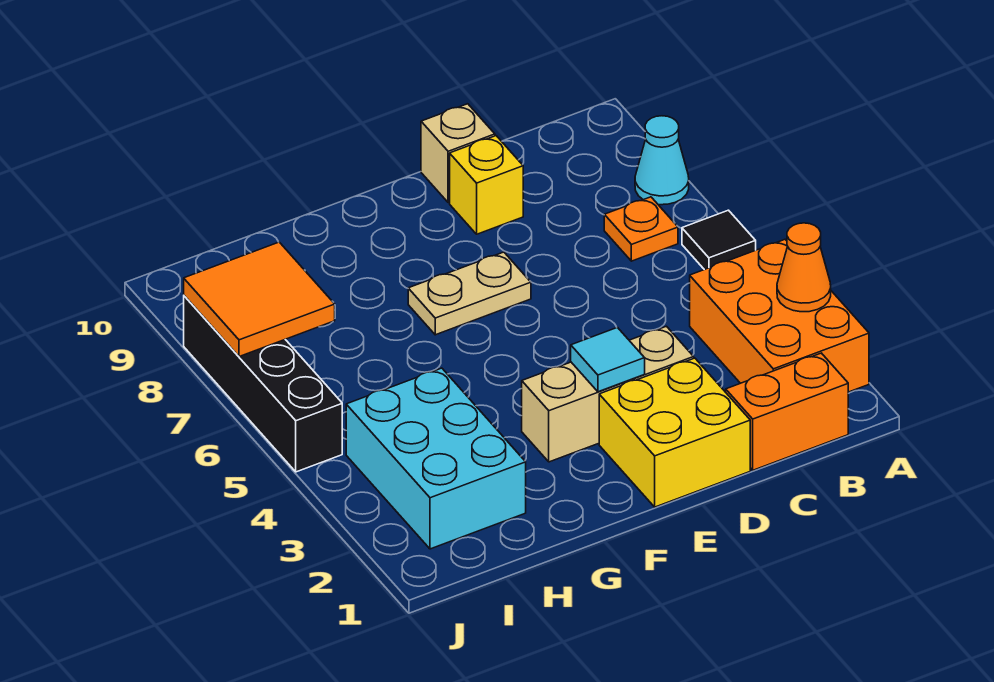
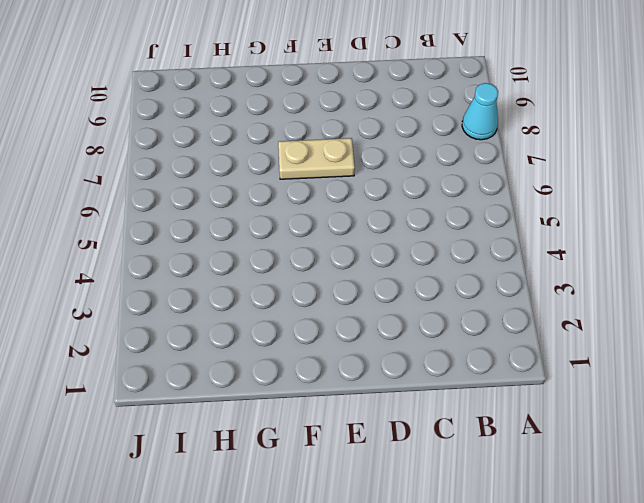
none -> orange brick A2:B4 level 1
none -> black tile A6 level 1
none -> orange brick B1:C1 level 1

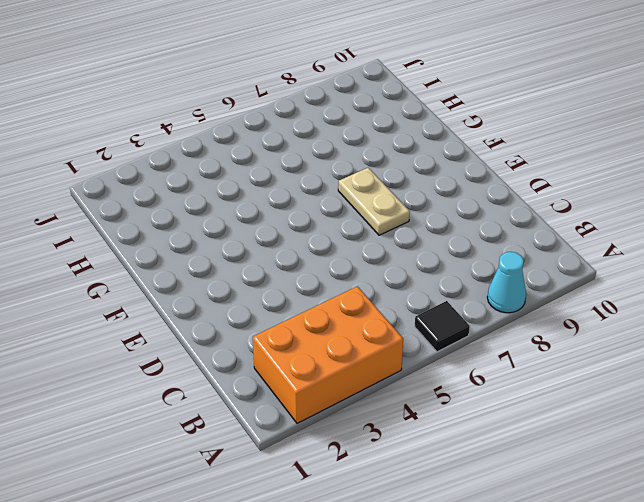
none -> orange brick B1:C1 level 1
none -> orange plate B7 level 1
none -> yellow brick D1:E2 level 1

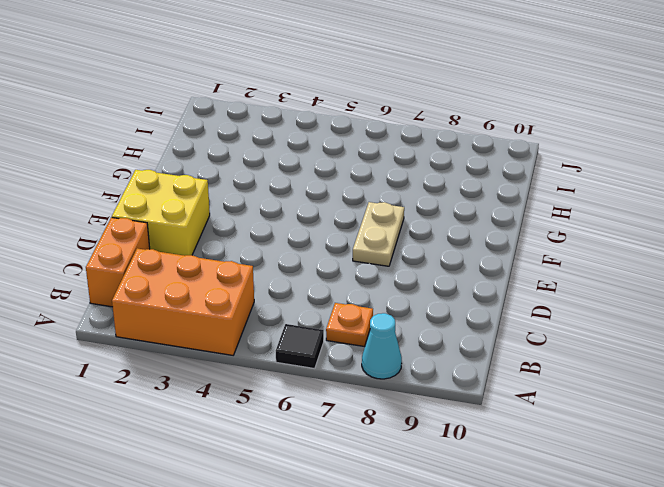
none -> tan brick D3:F3 level 1
none -> yellow brick D9 level 1
none -> tan brick D10 level 1

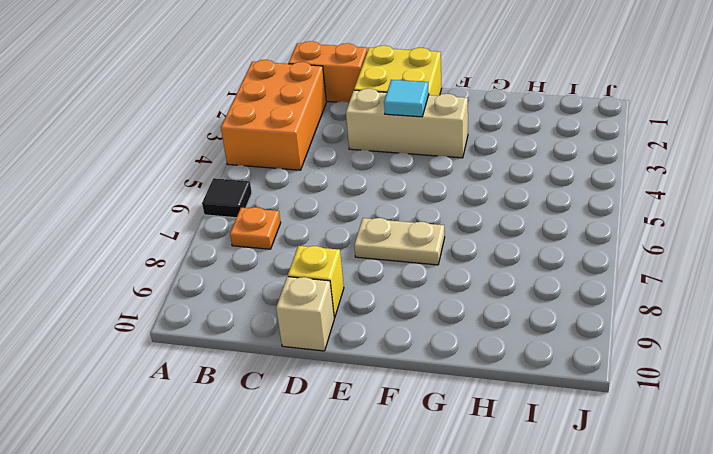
none -> cyan cone A8 level 1
none -> cyan brick H2:I4 level 1
none -> black brick J5:J8 level 1

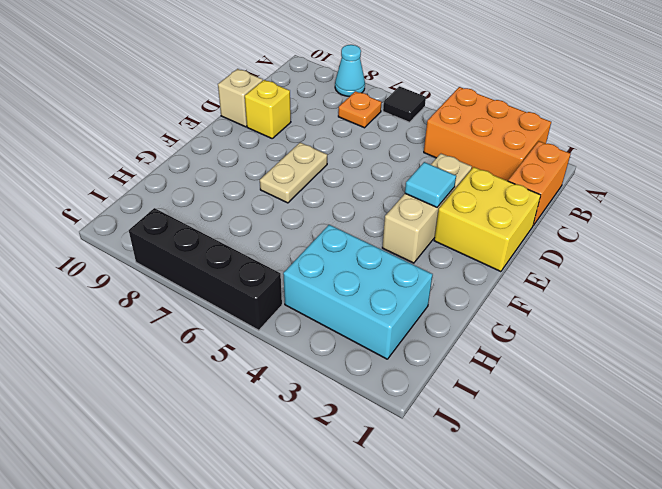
none -> orange cone A3 level 2
none -> orange tile I7:J8 level 2

